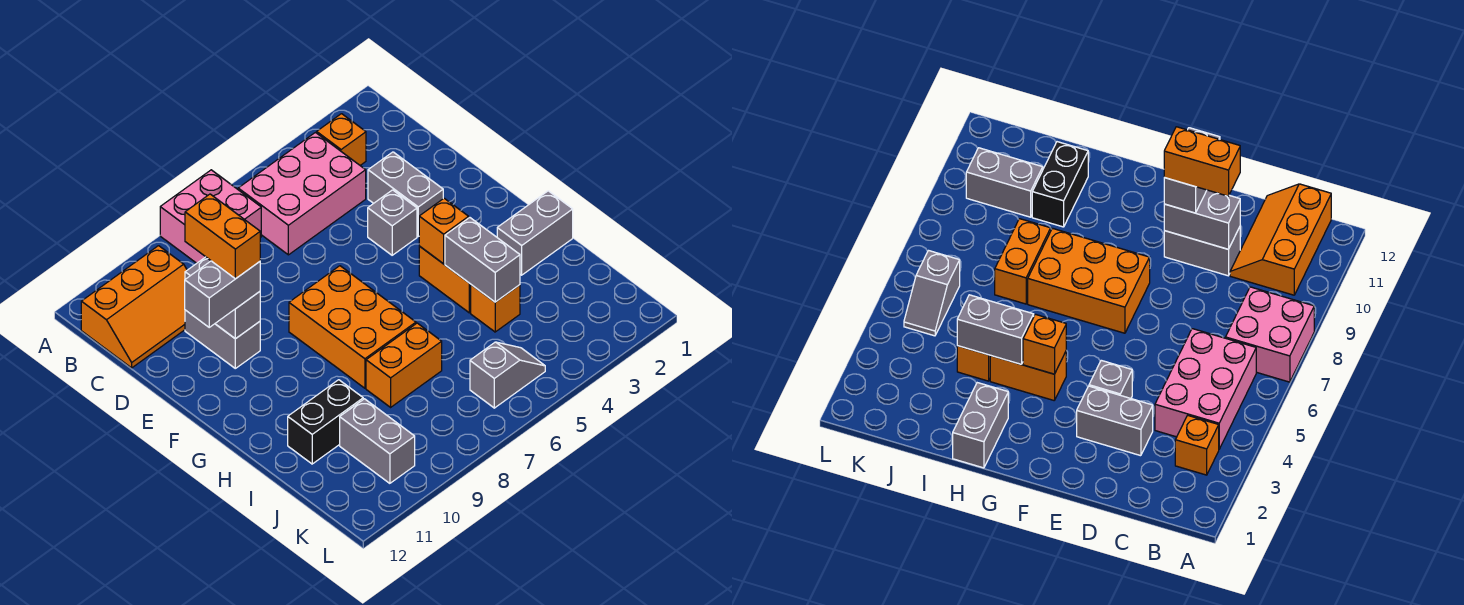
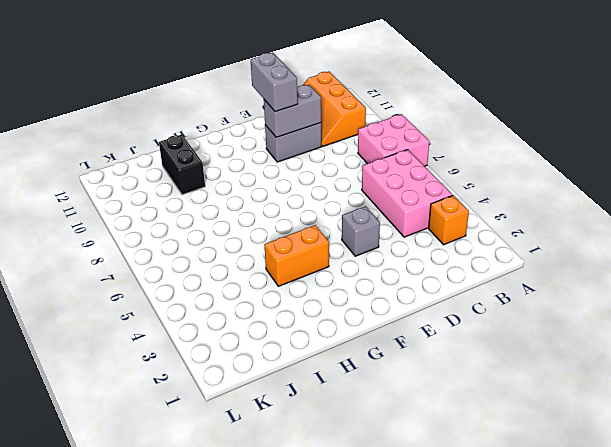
none -> grey brick D3:E3 level 1
none -> orange brick F7:H8 level 1
none -> grey brick H1:H2 level 1

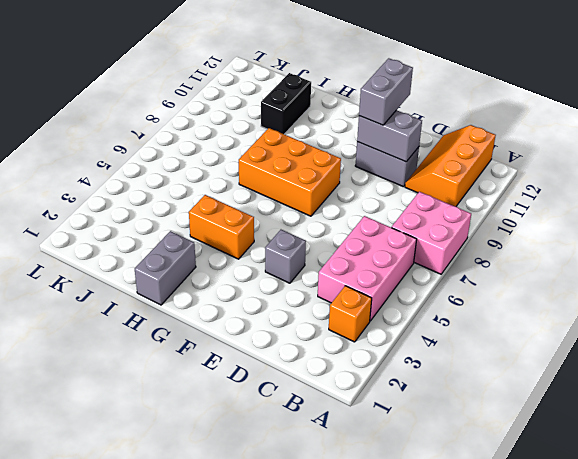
none -> grey brick D3:E3 level 1
none -> orange brick I4 level 1
none -> orange brick I7:I8 level 1

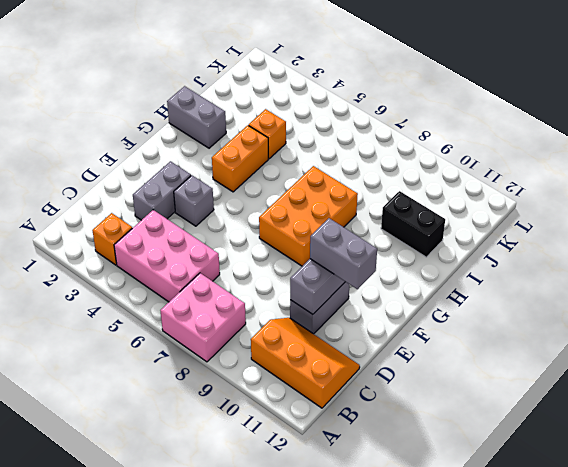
none -> orange brick I7:I8 level 1
none -> grey brick J10:K10 level 1
none -> grey slope K5:K6 level 1 top 6

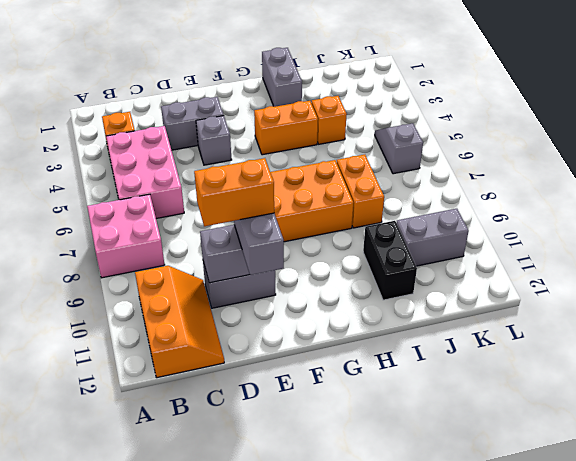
none -> orange brick G4 level 2
none -> grey brick H4:I4 level 2

